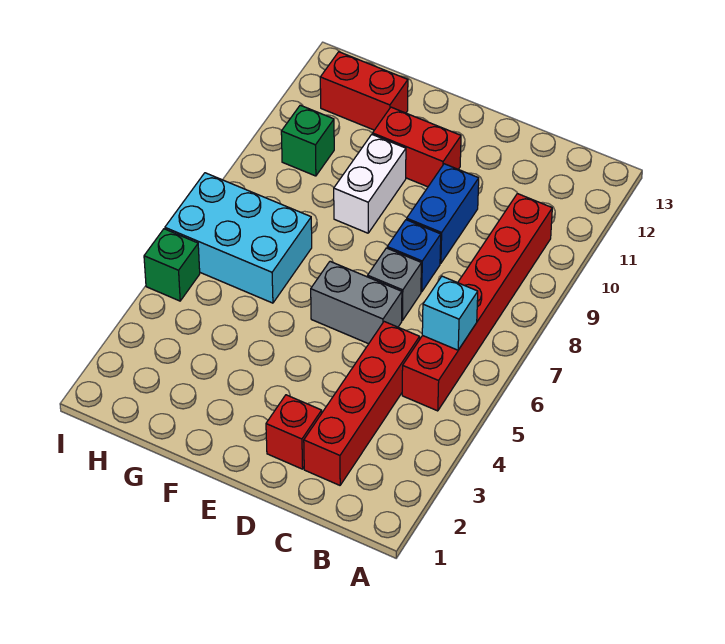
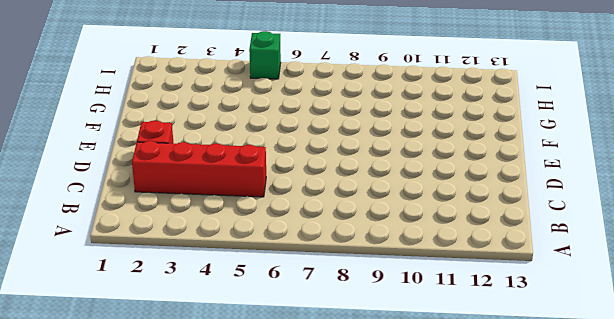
none -> red brick B5:B10 level 1
none -> grey brick D6:E6 level 1
none -> grey brick D7 level 1

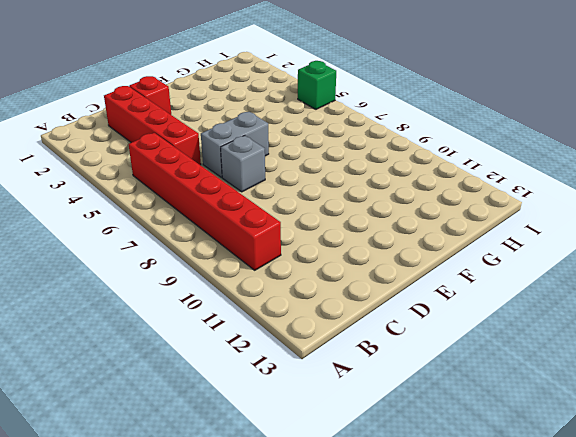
none -> blue brick D8 level 1
none -> blue brick D9:D10 level 1
none -> red brick E11:F11 level 1

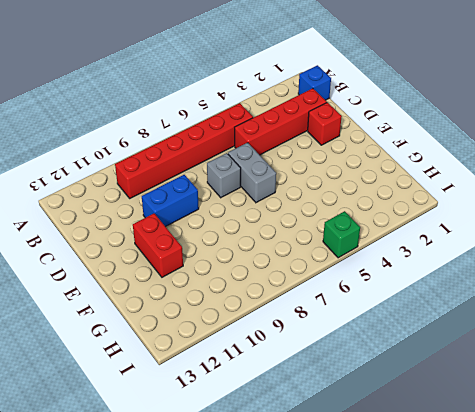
blue brick B1 level 1 -> blue brick D8 level 1
none -> white brick F9:F10 level 1
none -> cyan brick G6:I7 level 1
none -> red brick G12:H12 level 1

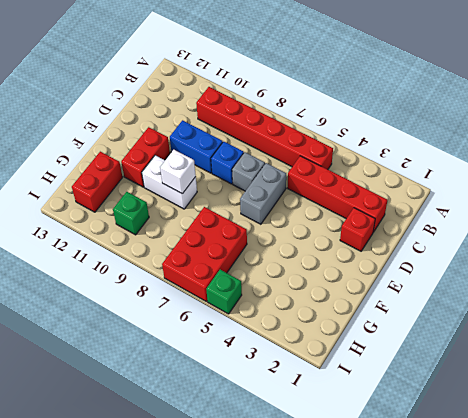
white brick F9 level 2 -> none
red brick G6:I7 level 1 -> cyan brick G6:I7 level 1
none -> cyan brick B6 level 2

